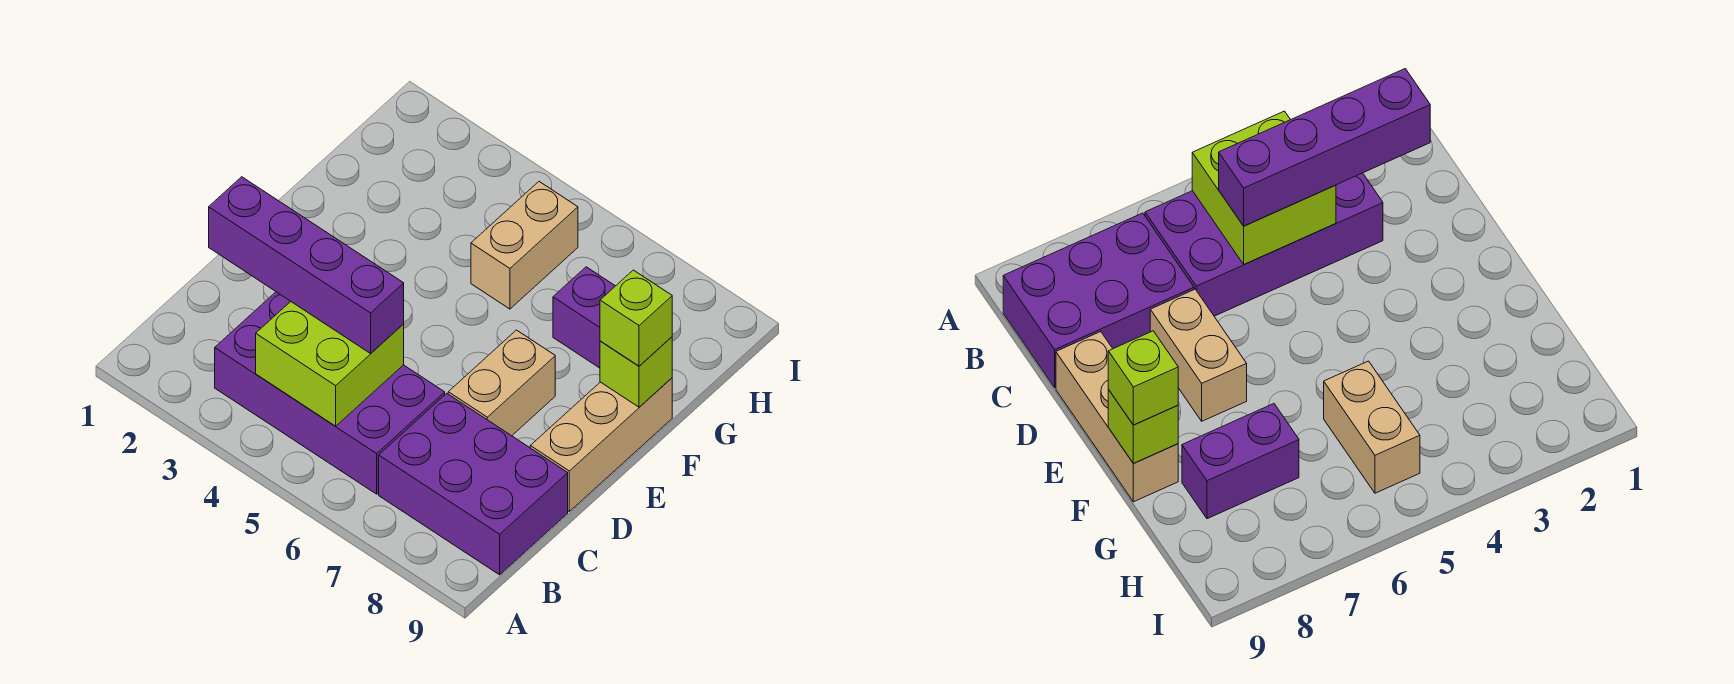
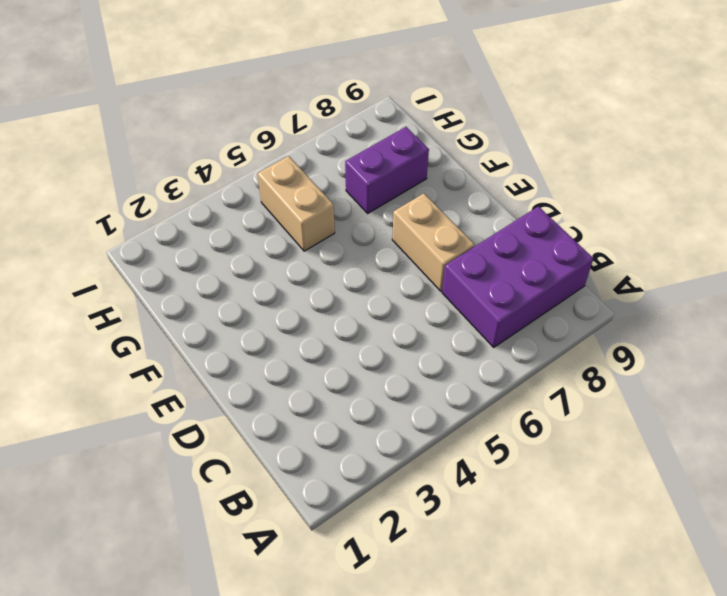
none -> purple brick B3:C6 level 1
none -> tan brick D9:F9 level 1

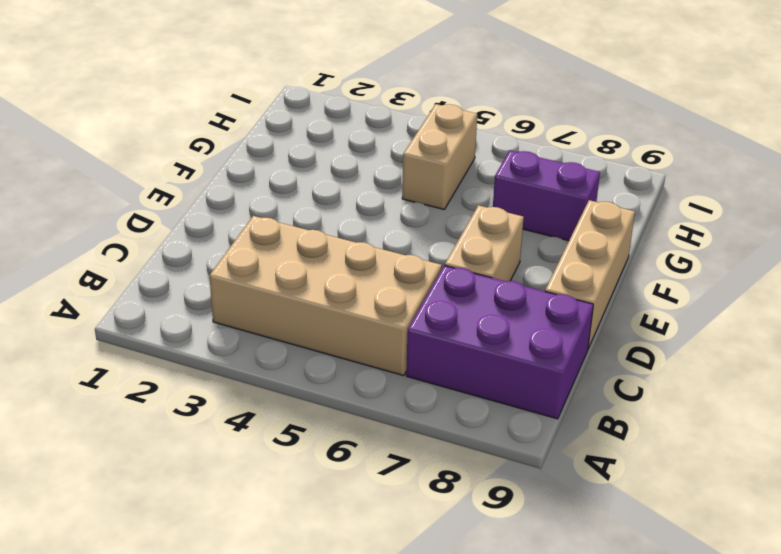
tan brick B3:C6 level 1 -> purple brick B3:C6 level 1
none -> lime brick B4:C5 level 2
none -> lime brick F9 level 2

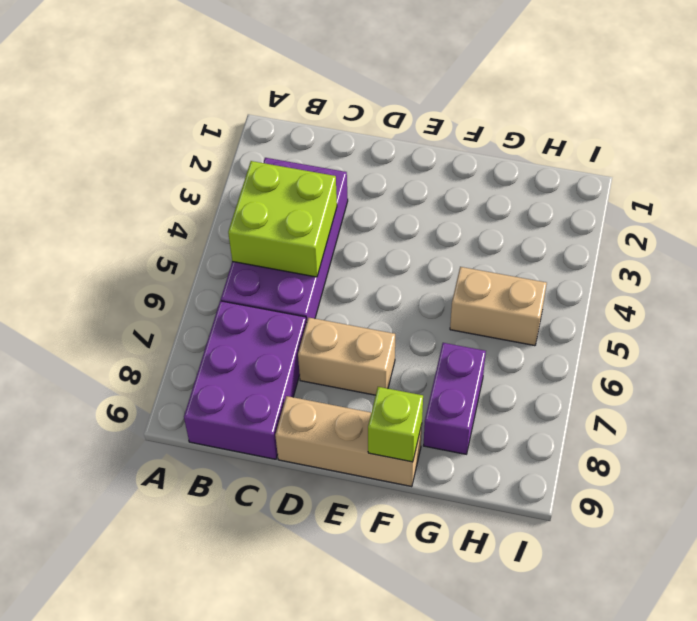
none -> purple brick C2:C5 level 3
none -> lime brick F9 level 3

